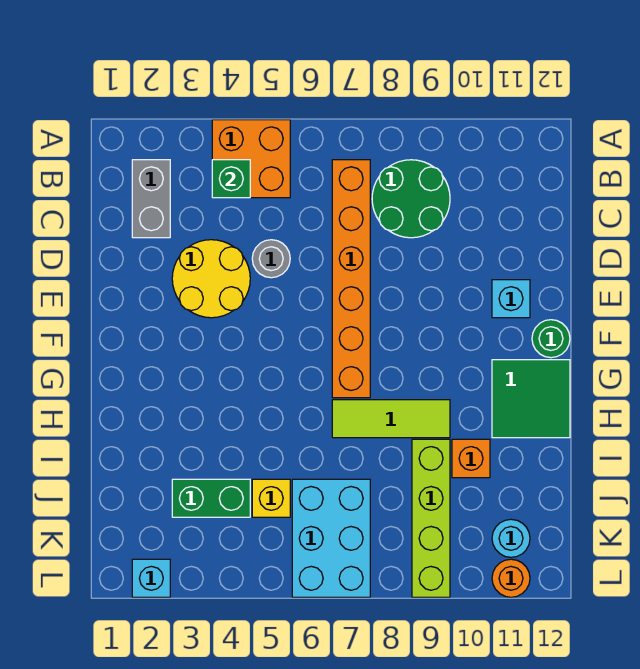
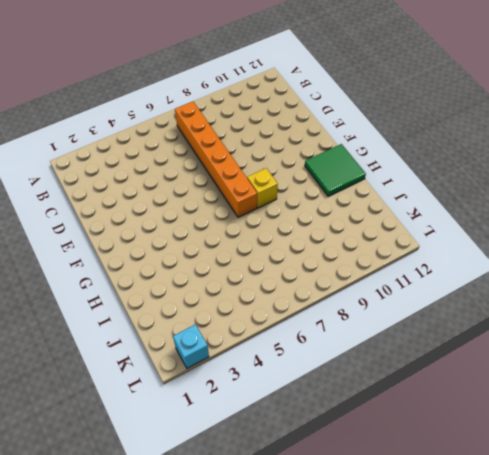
yellow brick G8 level 1 -> yellow brick J5 level 1
none -> orange brick A4:B5 level 1
none -> grey brick B2:C2 level 1
none -> green round brick B8:C9 level 1

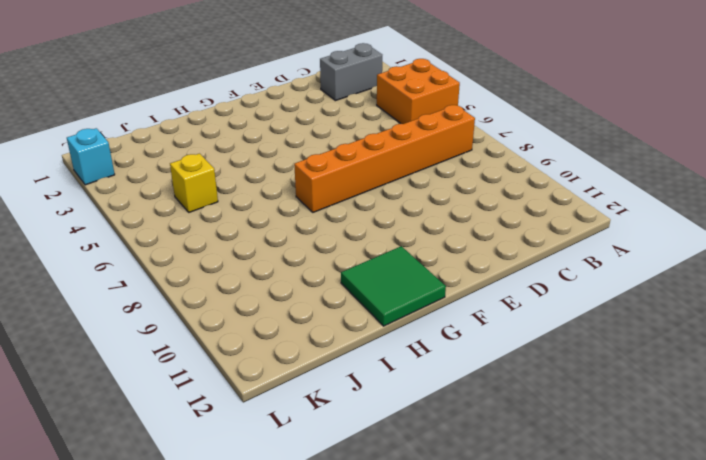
none -> green round brick B8:C9 level 1
none -> yellow round brick D3:E4 level 1
none -> grey round brick D5 level 1

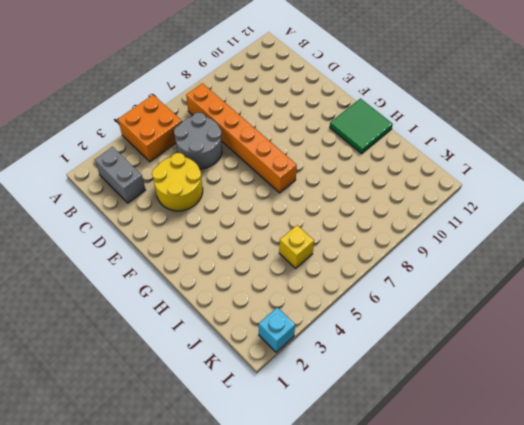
grey round brick C5:D6 level 1 -> grey round brick D5 level 1
none -> green round brick B8:C9 level 1
none -> cyan brick E11 level 1
none -> green round brick F12 level 1

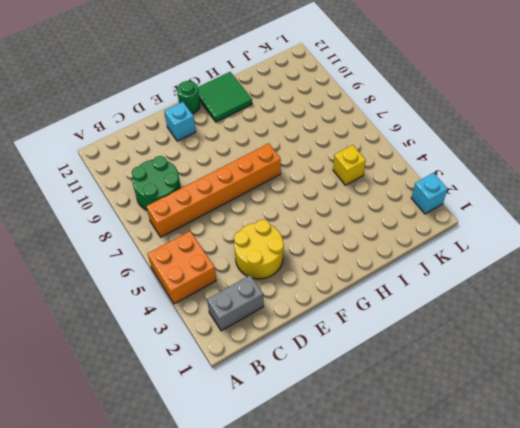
none -> grey round brick D5 level 1
none -> lime tile H7:H9 level 1
none -> lime brick I9:L9 level 1

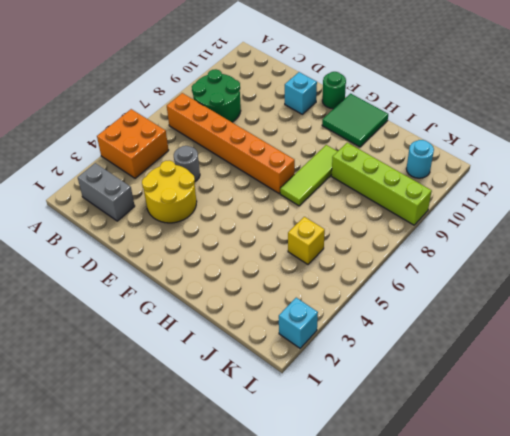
none -> orange brick I10 level 1
none -> green brick J3:J4 level 1
none -> cyan brick J6:L7 level 1

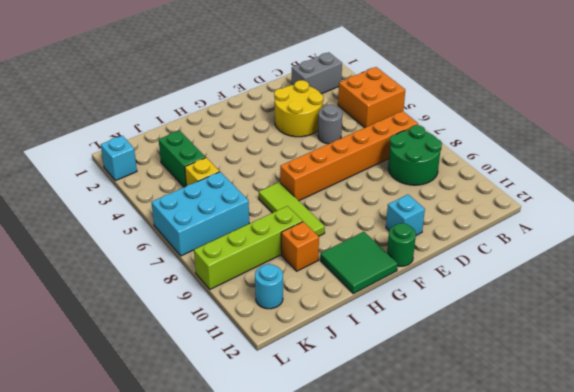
none -> orange round brick L11 level 1
none -> green brick B4 level 2

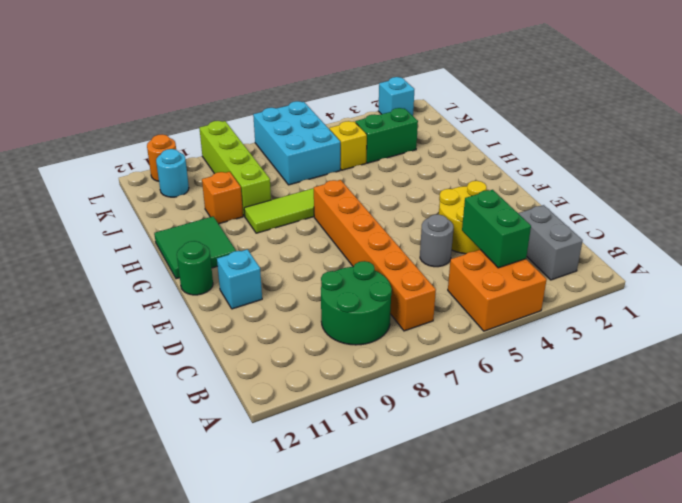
green brick B4:C4 level 2 -> green brick B4 level 2

